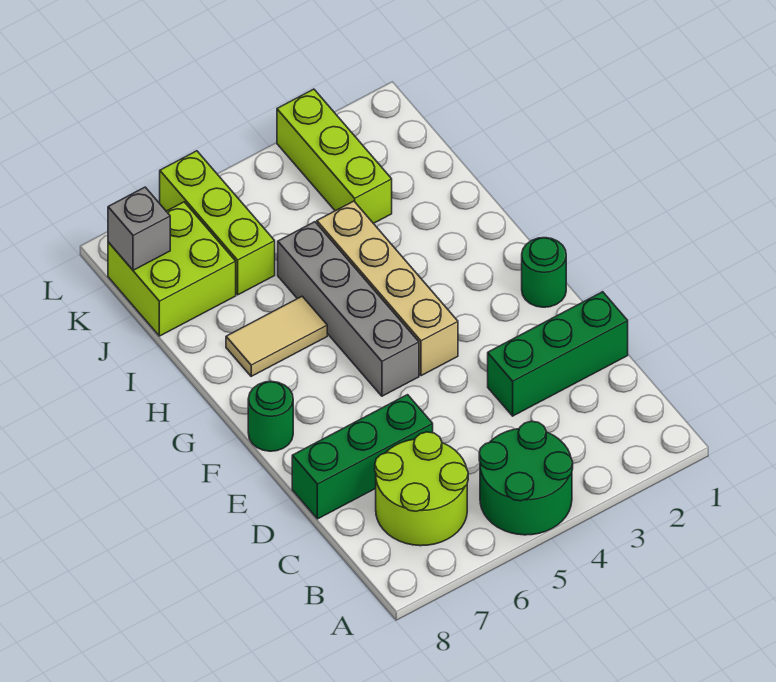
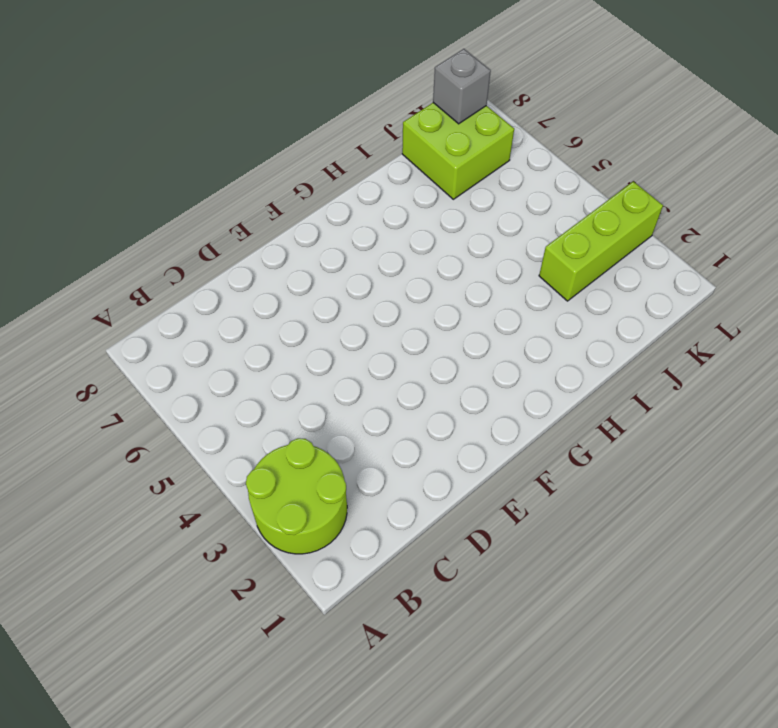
lime round brick A2:B3 level 1 -> lime round brick B6:C7 level 1
none -> green round brick A4:B5 level 1
none -> green brick D1:D3 level 1
none -> green brick D6:D8 level 1

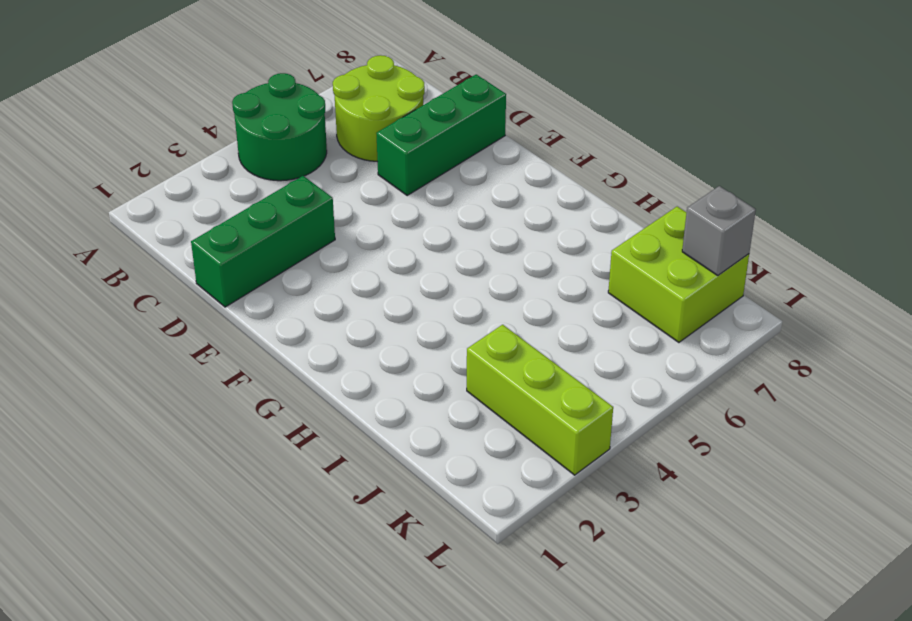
none -> green round brick F1 level 1
none -> tan brick F4:I4 level 1
none -> grey brick F5:I5 level 1

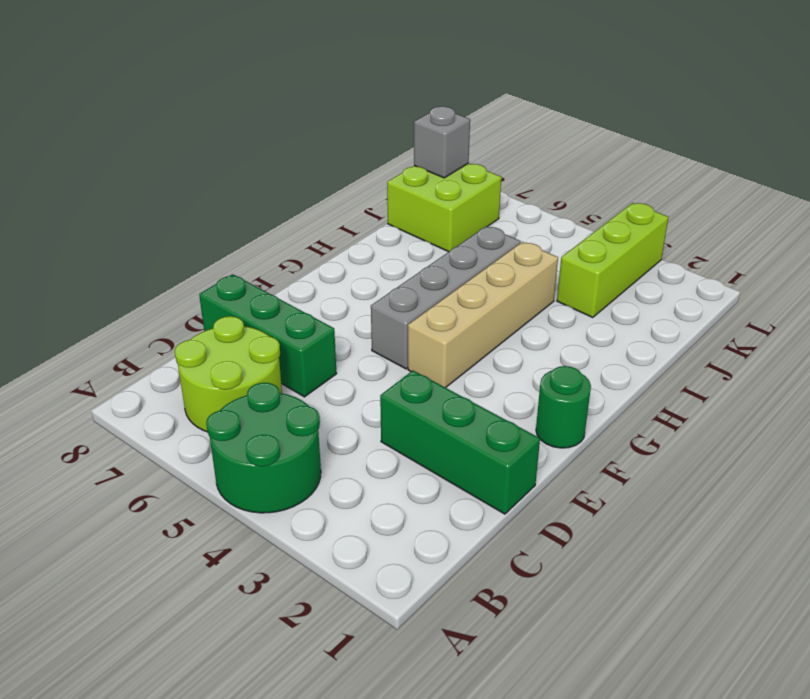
none -> green round brick F8 level 1
none -> tan tile H6:H7 level 1
none -> lime brick J6:L6 level 1

